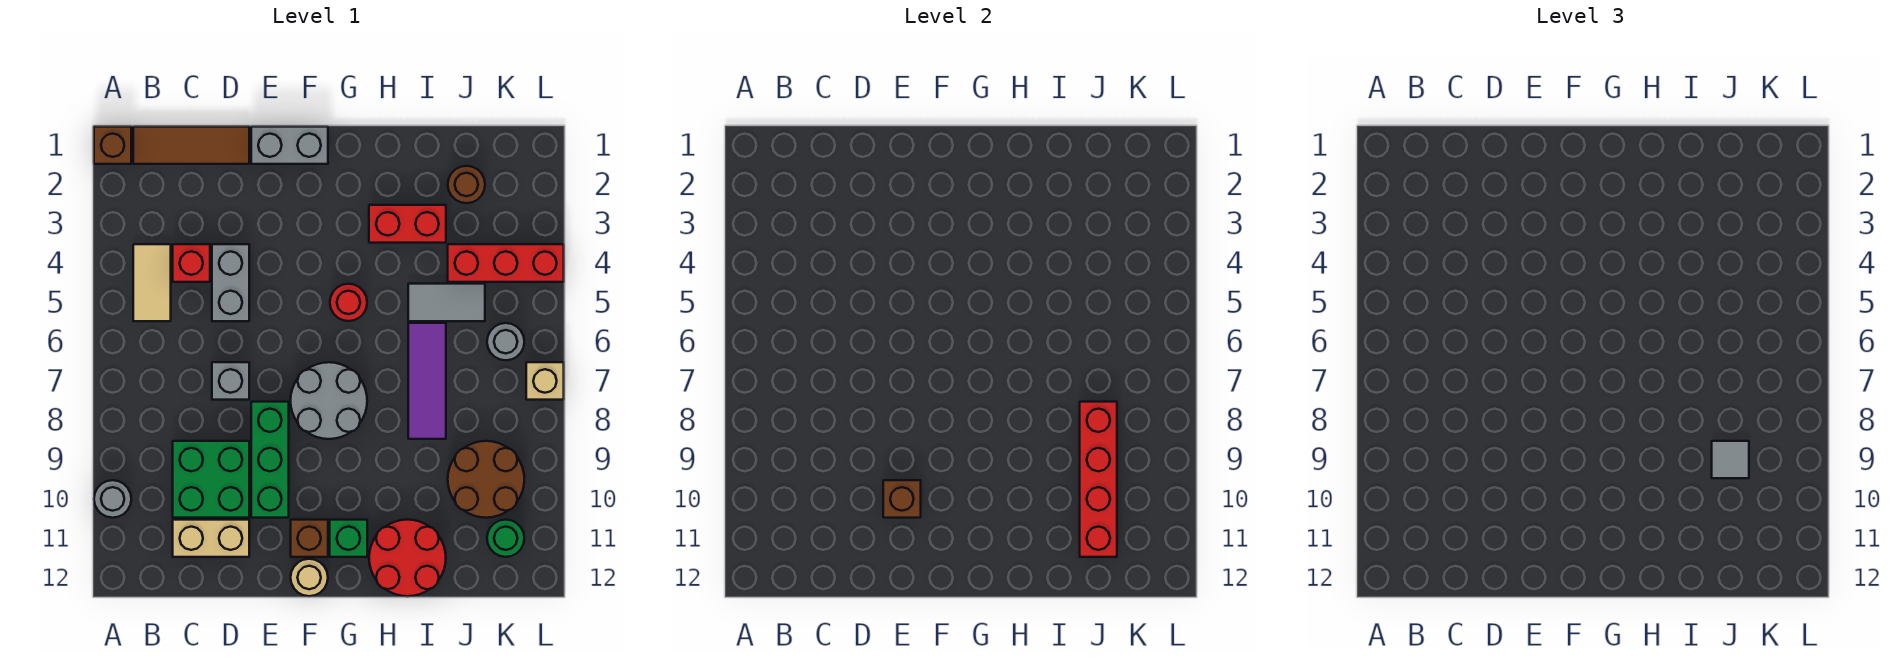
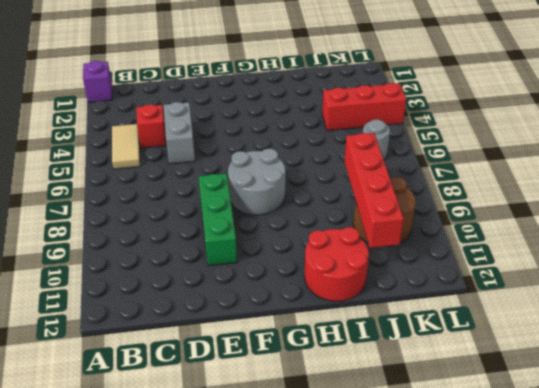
purple brick A1 level 1 -> brown brick A1 level 1
none -> grey round brick A10 level 1
none -> brown tile B1:D1 level 1
none -> green brick C9:D10 level 1

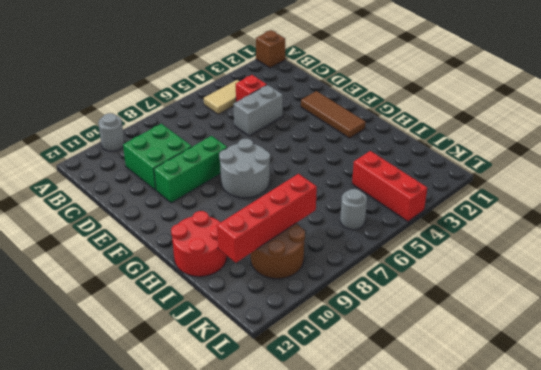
brown tile E2:G2 level 1 -> brown tile B1:D1 level 1
none -> tan brick C11:D11 level 1
none -> grey brick D7 level 1
none -> grey brick E1:F1 level 1

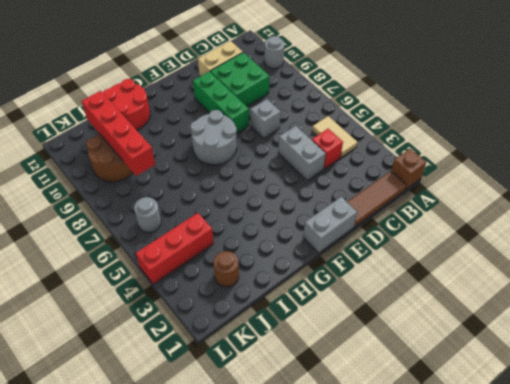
none -> brown brick F11 level 1
none -> tan round brick F12 level 1
none -> red round brick G5 level 1

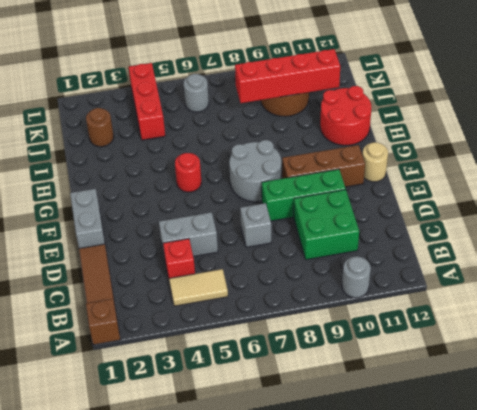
brown brick F9:F11 level 1 -> brown brick F11 level 1
none -> tan brick C11:D11 level 1
none -> green brick G11 level 1
none -> red brick H3:I3 level 1

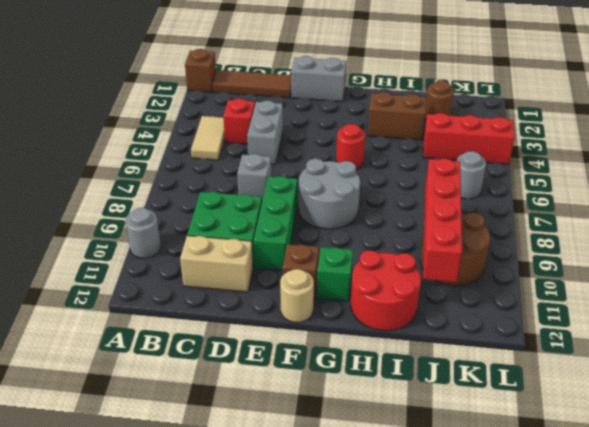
brown brick H3:I3 level 1 -> red brick H3:I3 level 1
none -> grey tile I5:J5 level 1
none -> purple tile I6:I8 level 1
none -> green round brick K11 level 1

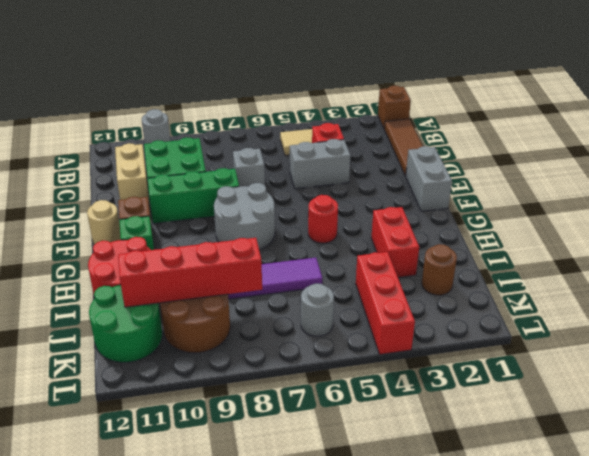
green round brick J11:K12 level 1 -> green round brick K11 level 1
none -> grey tile I5:J5 level 1
none -> tan brick L7 level 1
none -> brown brick E10 level 2

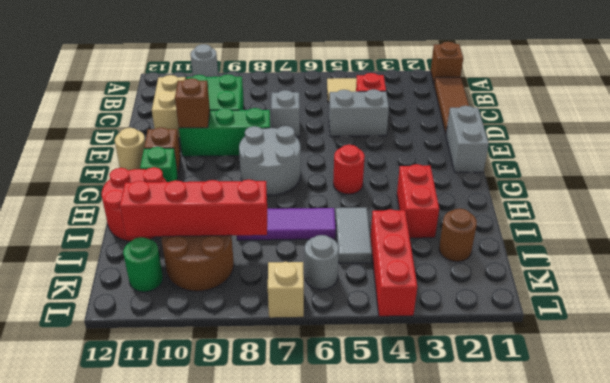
none -> grey tile J9 level 3

